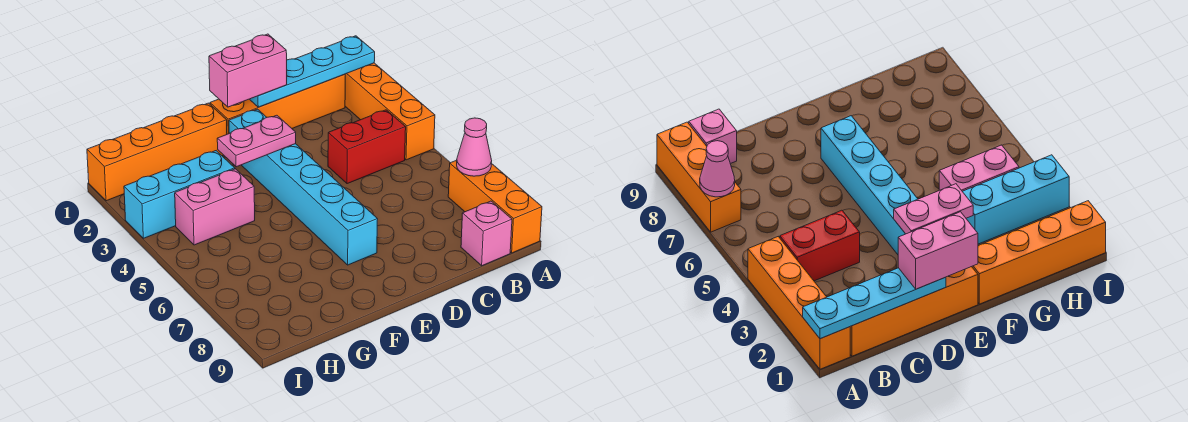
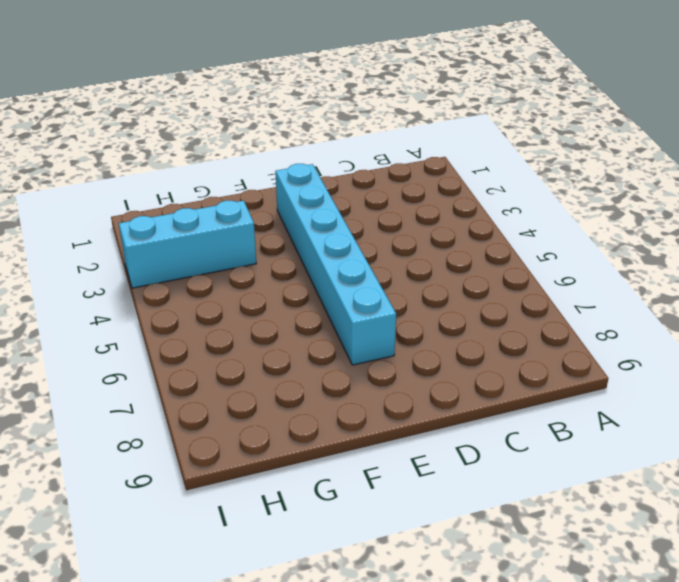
none -> orange brick A1:A4 level 1
none -> orange brick A7:A9 level 1
none -> orange brick B1:E1 level 1

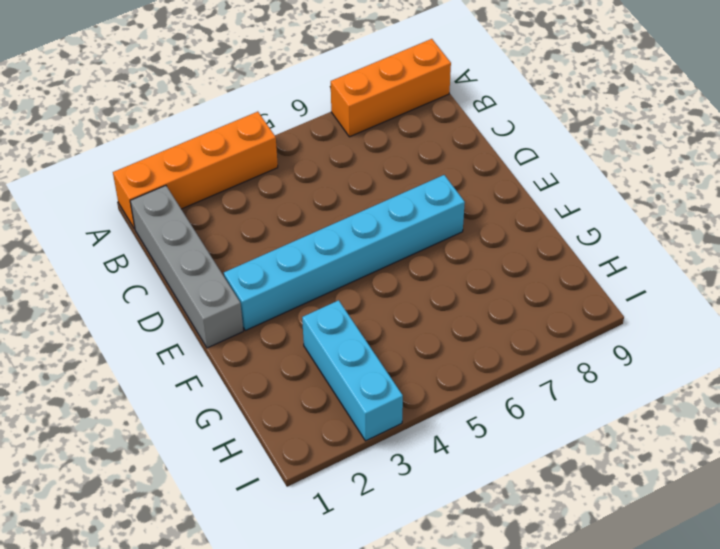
grey brick B1:E1 level 1 -> orange brick B1:E1 level 1
none -> red brick B4:C4 level 1
none -> pink brick B9 level 1
none -> orange brick F1:I1 level 1

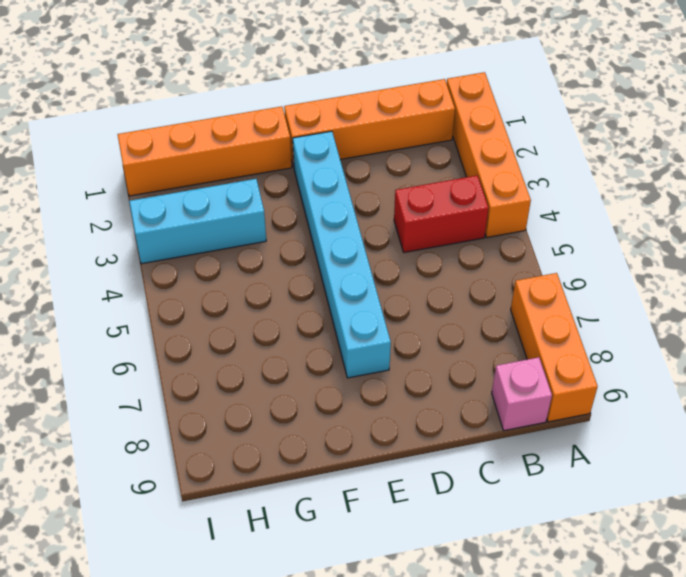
none -> pink brick G4:H4 level 1
none -> cyan plate A1:D1 level 2
none -> pink cone A7 level 2

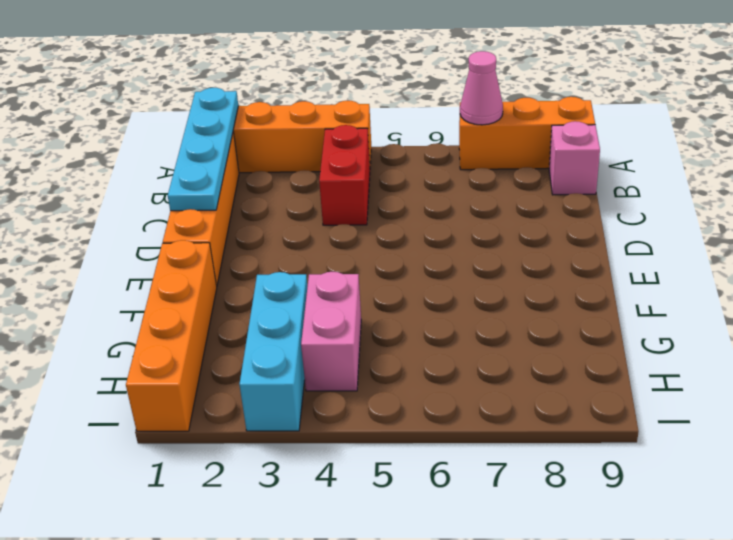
none -> cyan brick E2:E7 level 1
none -> pink plate E3:F3 level 2
none -> pink brick D1:E1 level 3

